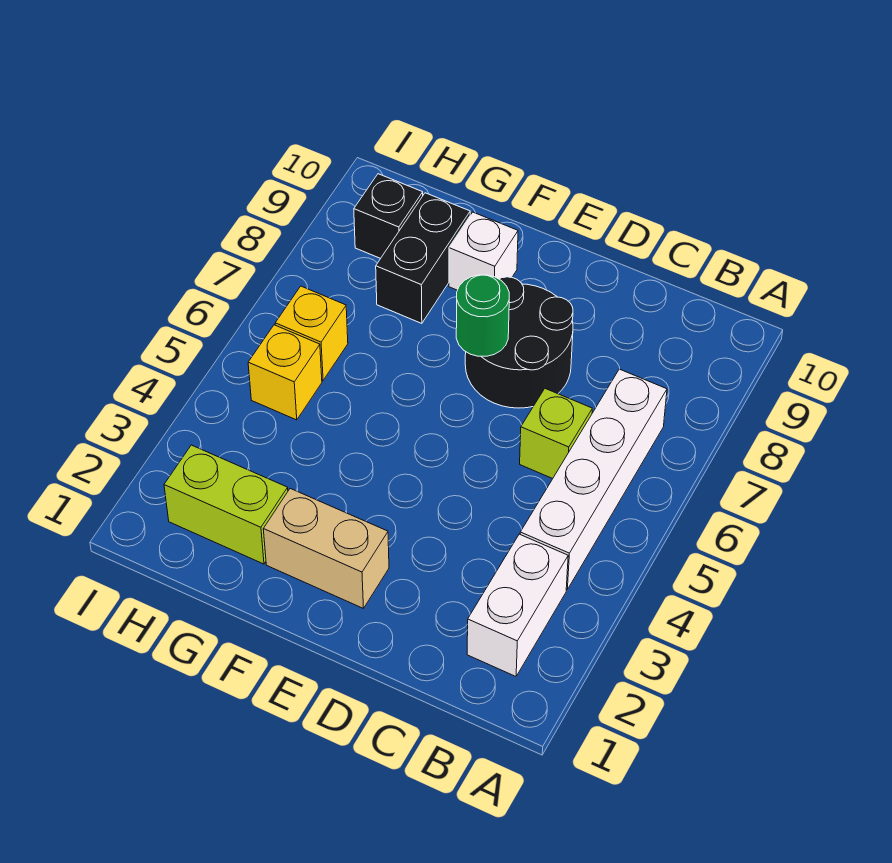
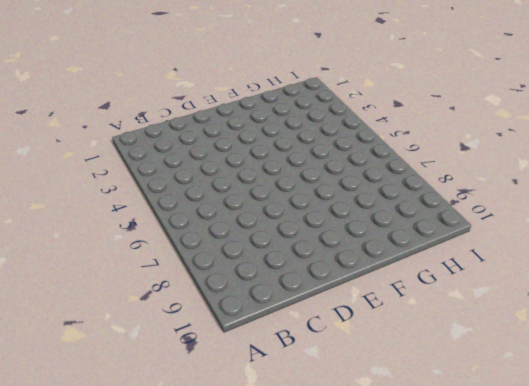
none -> white brick B2:B3 level 1
none -> white brick B4:B7 level 1
none -> lime brick C6 level 1

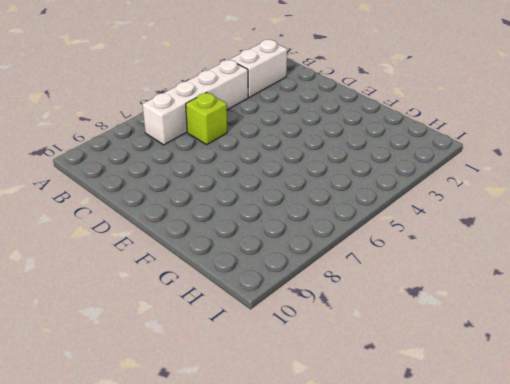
none -> black round brick D7:E8 level 1
none -> tan brick E2:F2 level 1
none -> white brick F9 level 1

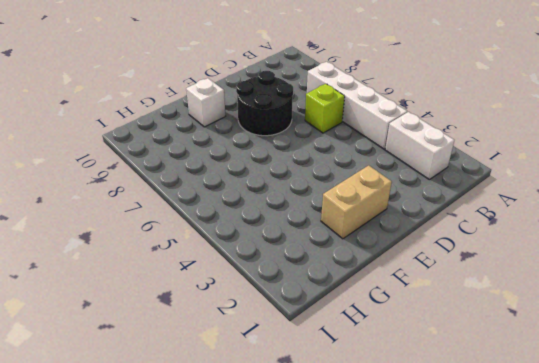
none -> lime brick G2:H2 level 1
none -> black brick G8:G9 level 1
none -> yellow brick H5 level 1

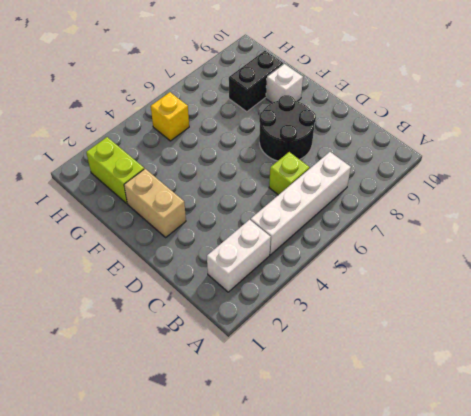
none -> yellow brick H6 level 1
none -> black brick H9 level 1
none -> green round brick E7 level 2

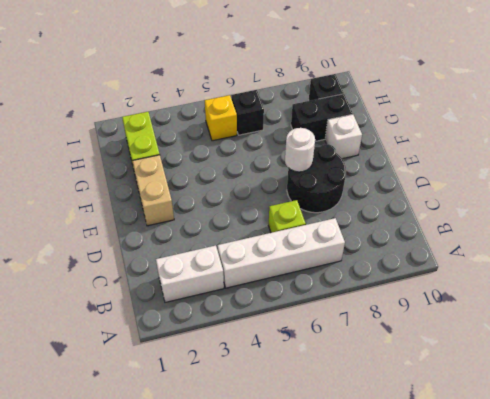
white round brick E7 level 2 -> green round brick E7 level 2
black brick H6 level 1 -> yellow brick H6 level 1

